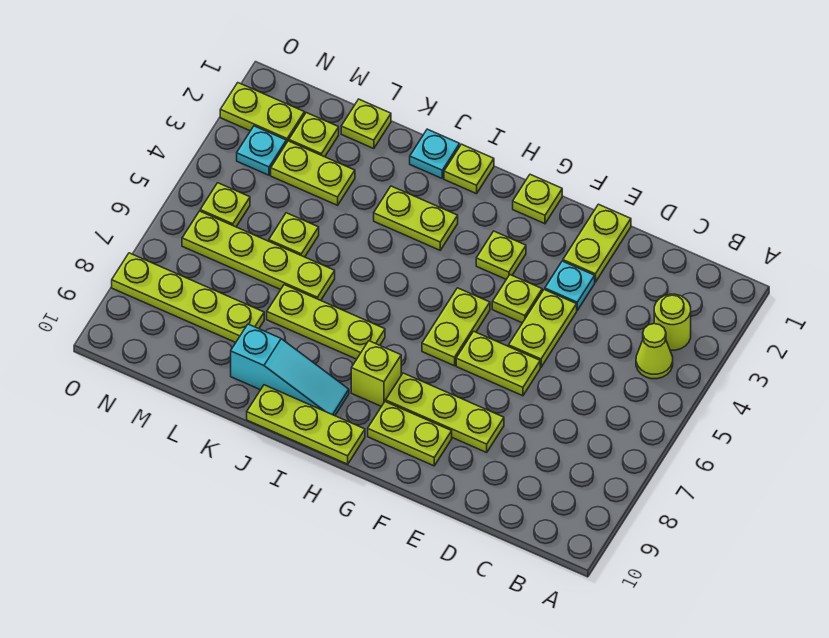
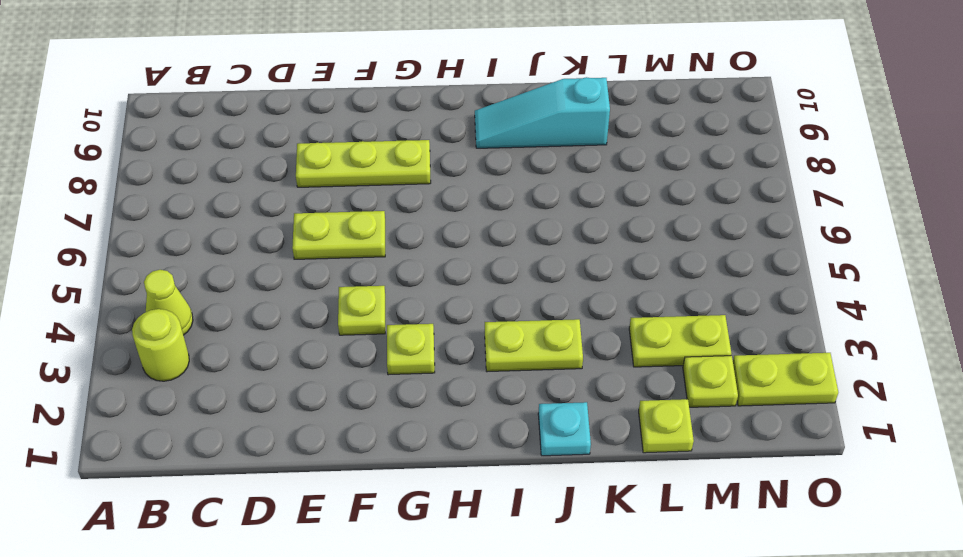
none -> lime plate E1:E2 level 1
none -> cyan plate E3 level 1
none -> lime plate E4:E5 level 1

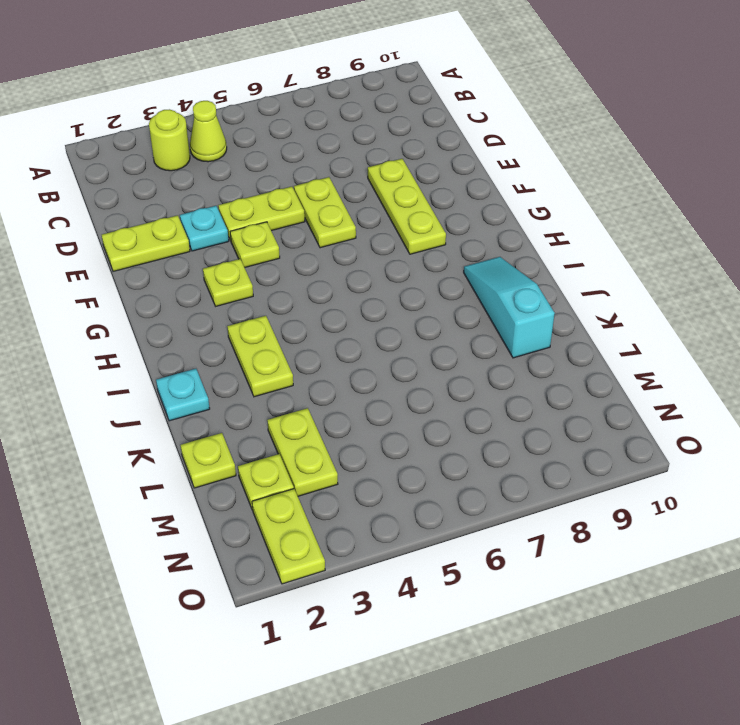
none -> lime plate F9:G9 level 1
none -> lime plate G1 level 1
none -> lime plate G5:G6 level 1

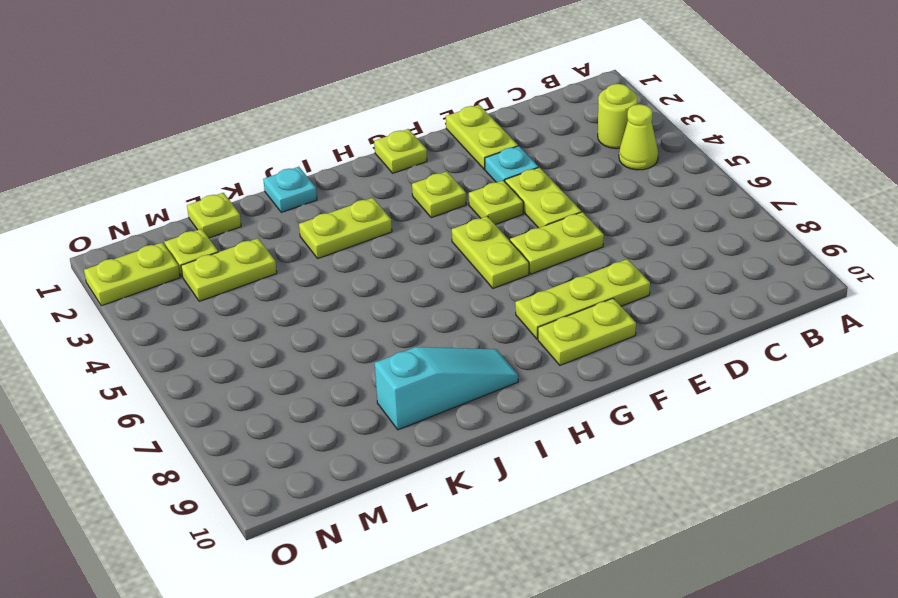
none -> lime brick H8 level 1
none -> lime plate H10:J10 level 1
none -> lime plate I1 level 1

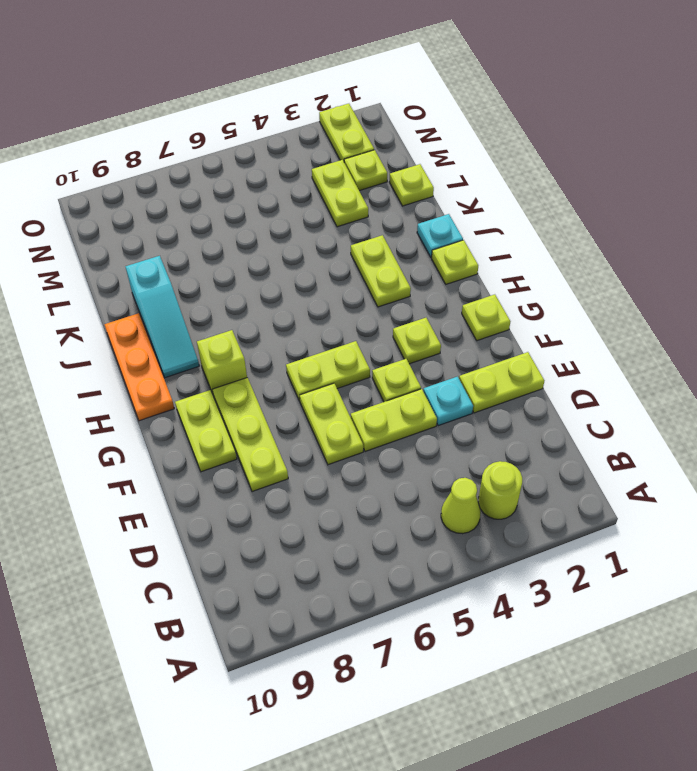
orange plate H10:J10 level 1 -> lime plate H10:J10 level 1
none -> lime plate I7:K7 level 1
none -> lime plate K6:N6 level 1
none -> lime plate L5 level 1

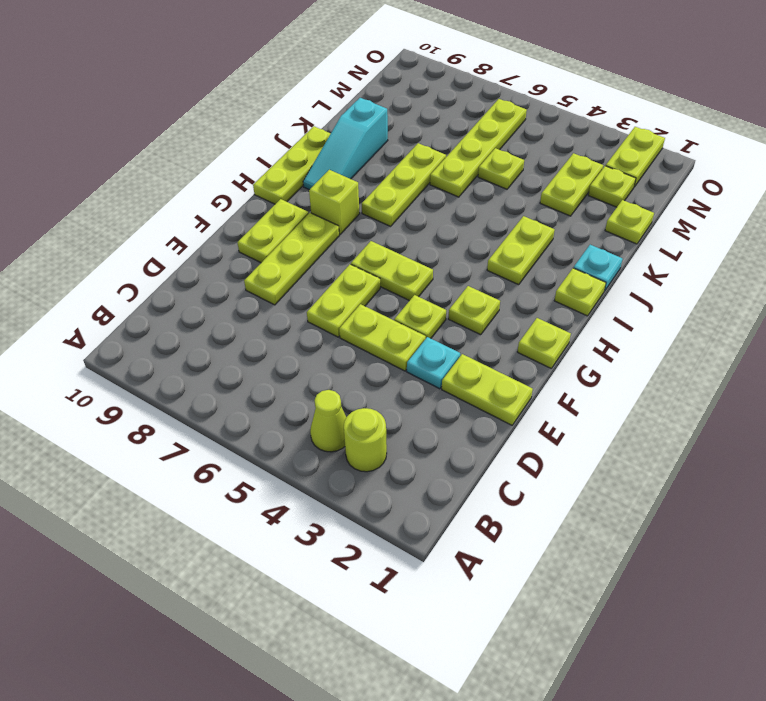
none -> lime plate L8:O8 level 1
none -> cyan plate N3 level 1
none -> lime plate N5 level 1

